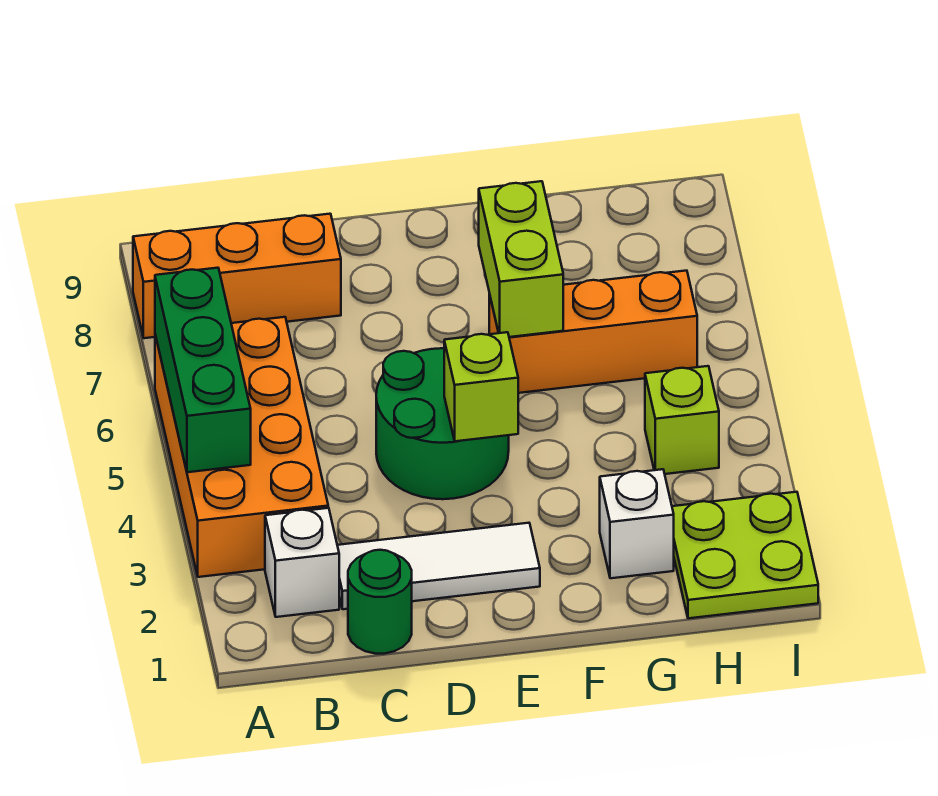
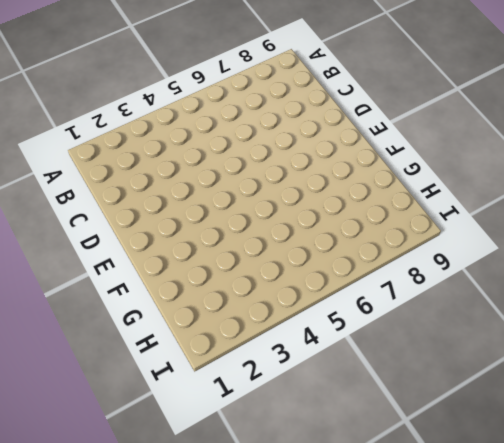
none -> orange brick A3:B6 level 1
none -> orange brick A8:C8 level 1
none -> white brick B2 level 1

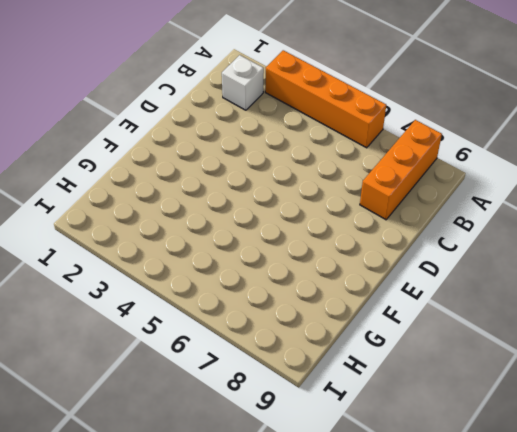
orange brick A3:A6 level 1 -> orange brick A3:B6 level 1
none -> green round brick C1 level 1
none -> white tile C2:E2 level 1
none -> green round brick D4:E5 level 1

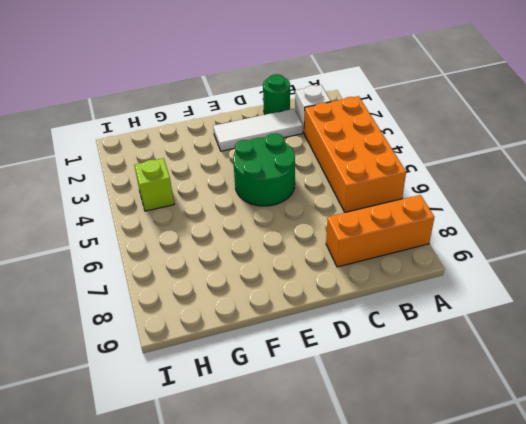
none -> orange brick F6:H6 level 1
none -> white brick G2 level 1
none -> lime plate H1:I2 level 1

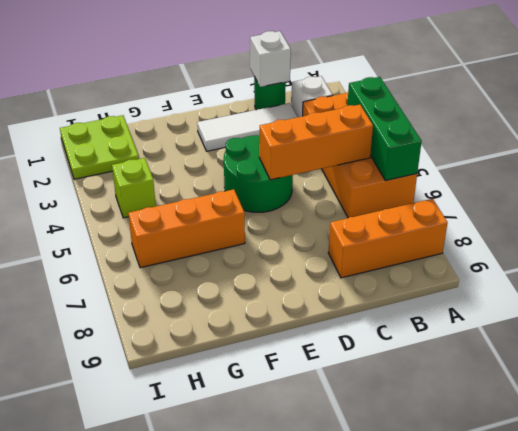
orange brick B5:D5 level 2 -> none
white brick C1 level 2 -> white brick G2 level 1
none -> lime brick E4 level 2
none -> lime brick F6:F7 level 2

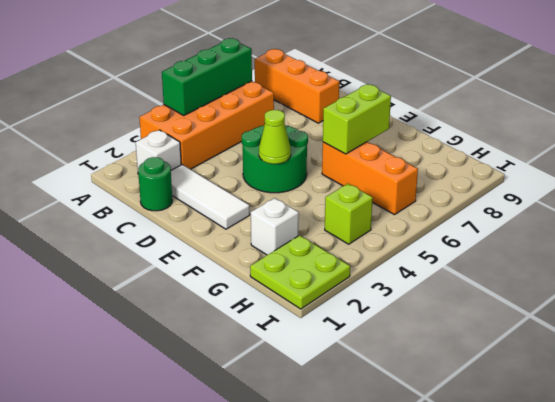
lime cone E4 level 2 -> lime brick E4 level 2

